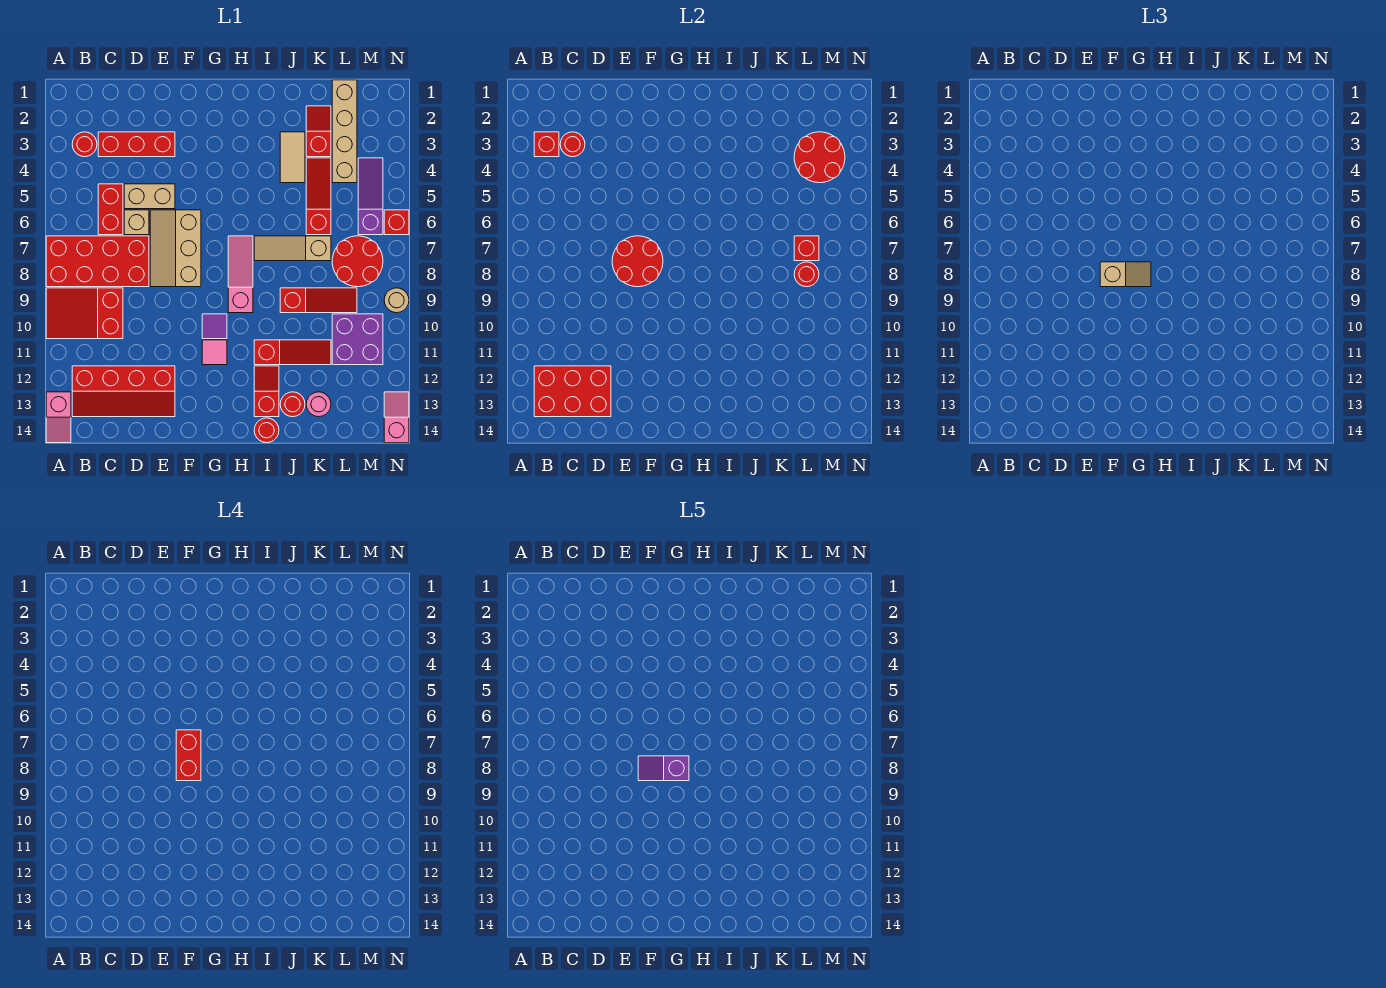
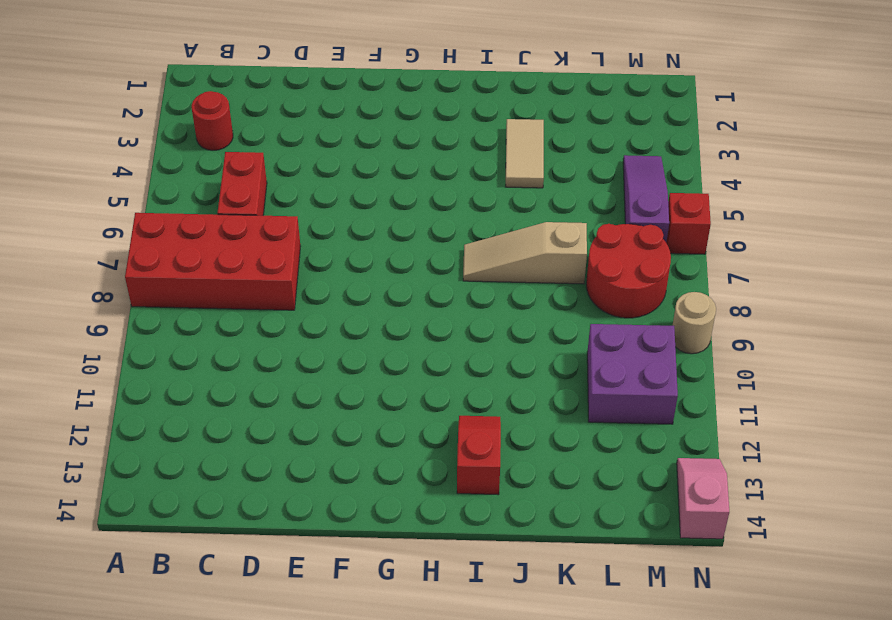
none -> red slope A9:C10 level 1 top C
none -> pink slope A13:A14 level 1 top 13
none -> red slope B12:E13 level 1 top 12
none -> red brick C3:E3 level 1

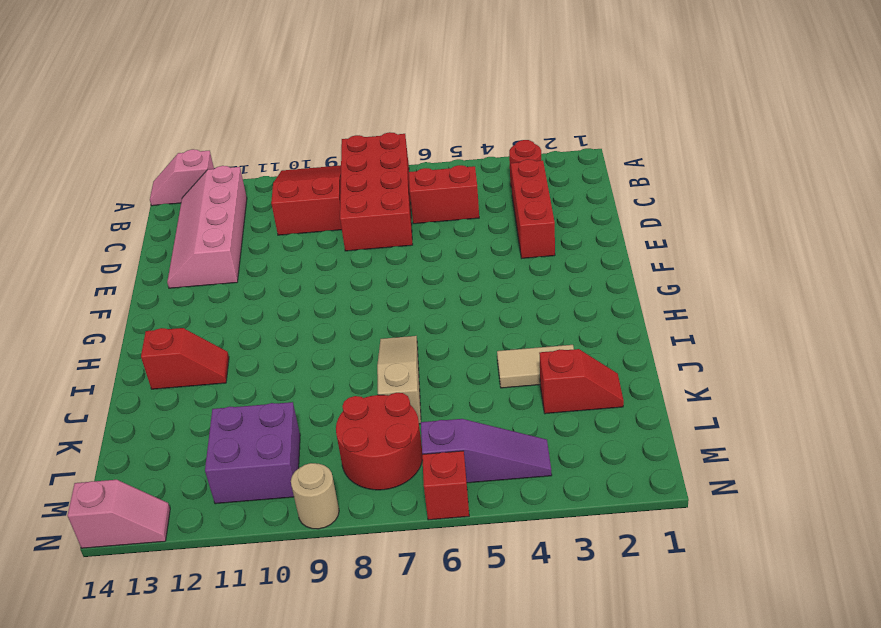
pink slope B12:E13 level 1 top 12 -> red slope B12:E13 level 1 top 12
none -> tan brick D5:E5 level 1
none -> tan brick D6 level 1
none -> tan slope E6:F8 level 1 top F
none -> purple tile G10 level 1

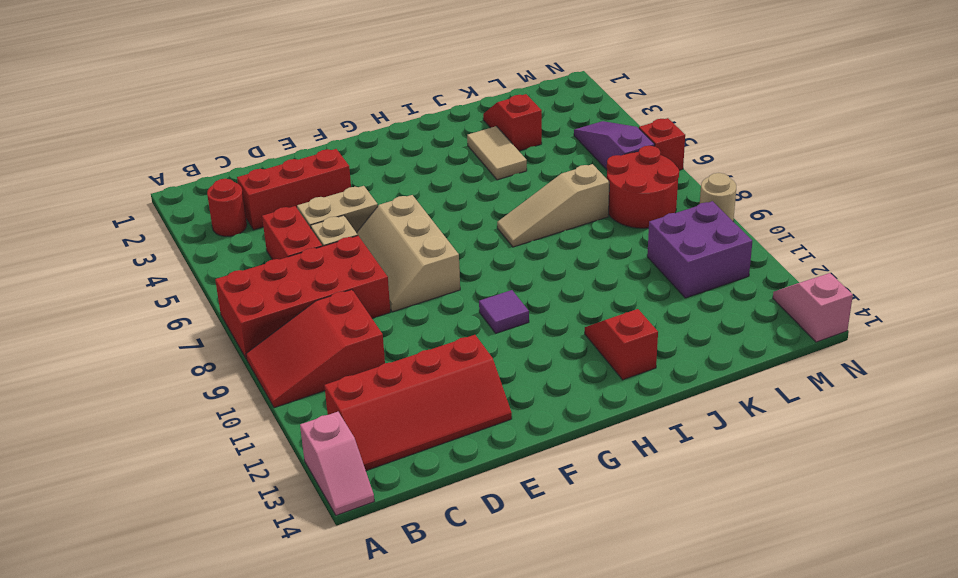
none -> pink tile G11 level 1
none -> pink slope H7:H9 level 1 top 9
none -> red slope I11:K11 level 1 top I
none -> red round brick I14 level 1

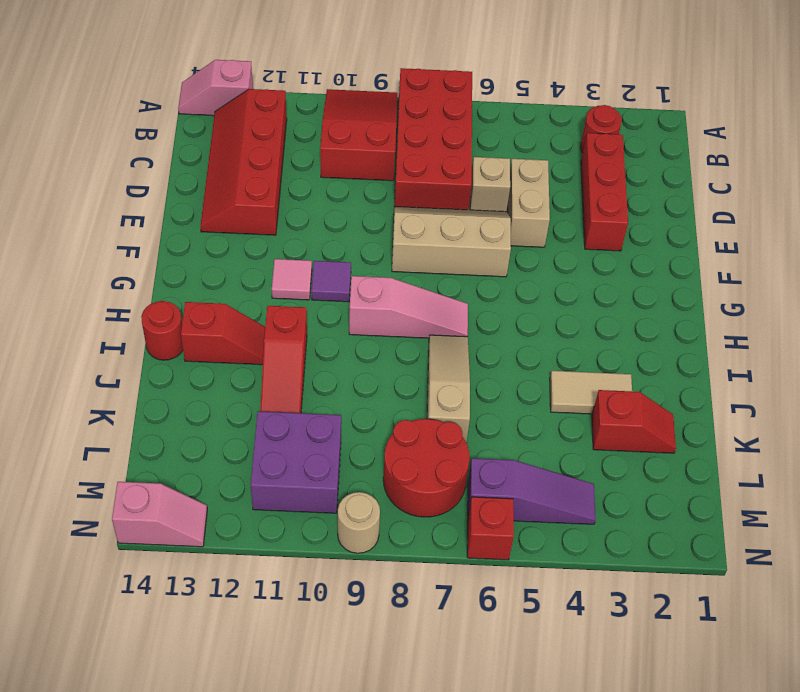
none -> red brick C5:C6 level 1
none -> red slope J9:L9 level 1 top J
none -> red round brick J13 level 1
none -> red slope K4:K6 level 1 top 6

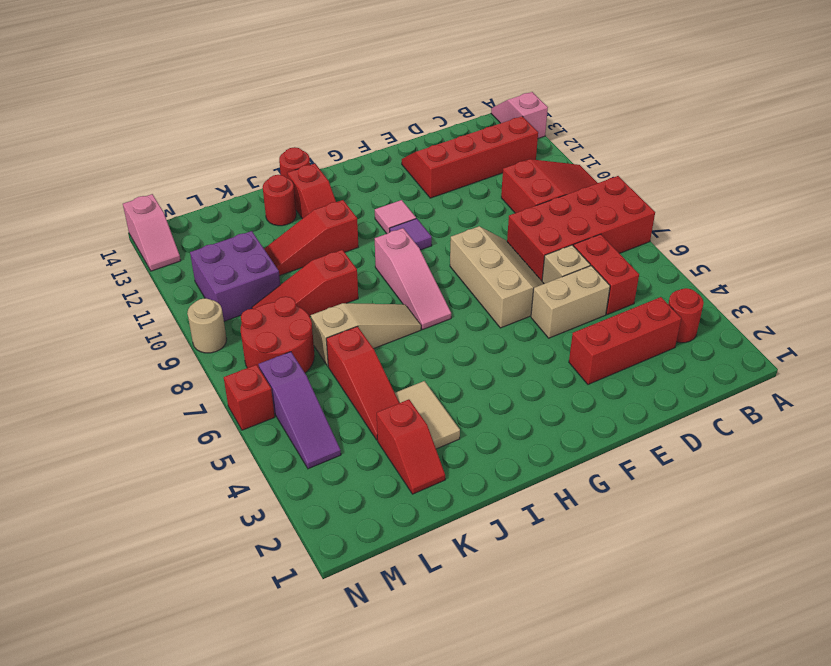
none -> pink round brick K13 level 1
none -> tan brick L1:L4 level 1
none -> red brick B3 level 2
none -> red brick B12:D13 level 2

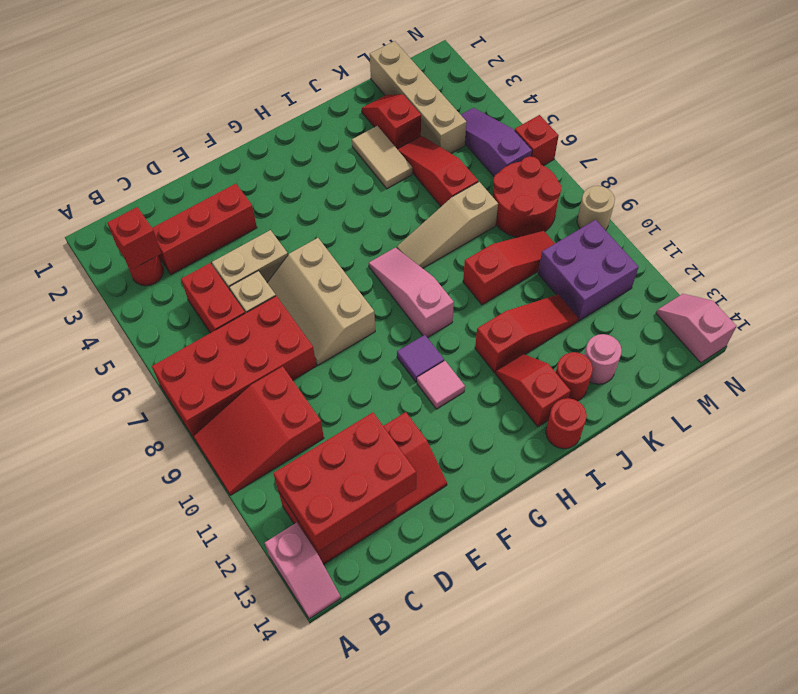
none -> red round brick C3 level 2
none -> red round brick E7:F8 level 2
none -> red round brick L3:M4 level 2
none -> red brick L7 level 2

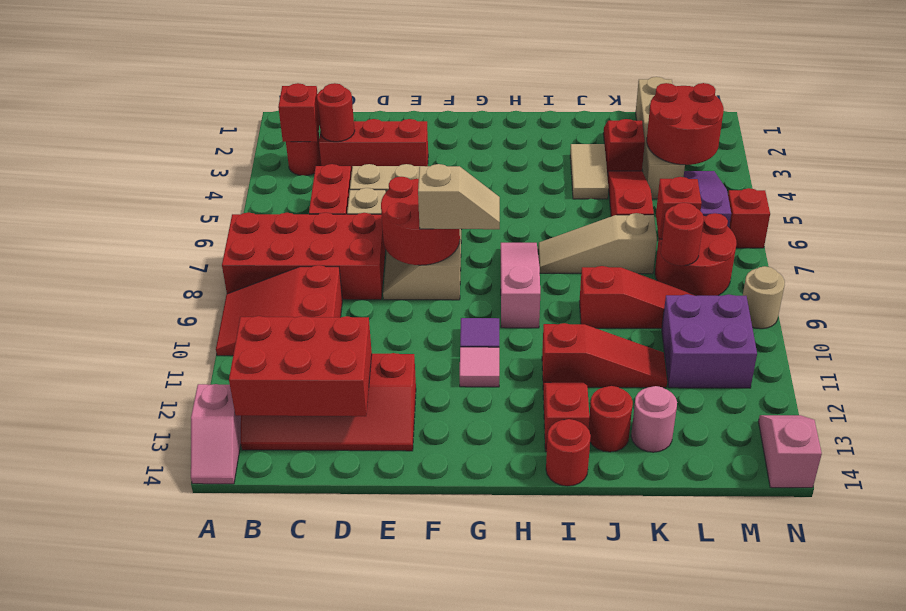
none -> red brick F7:F8 level 4
none -> purple slope F8:G8 level 5 top G

